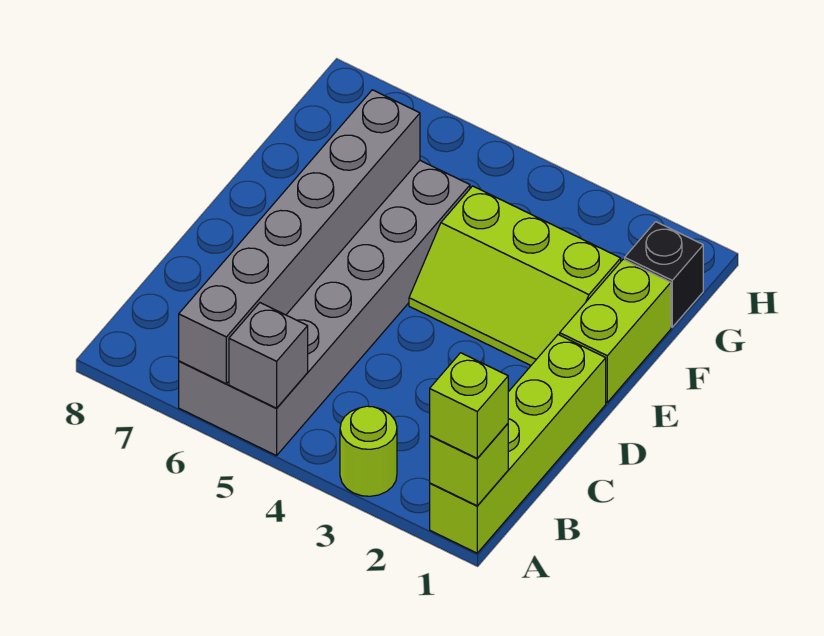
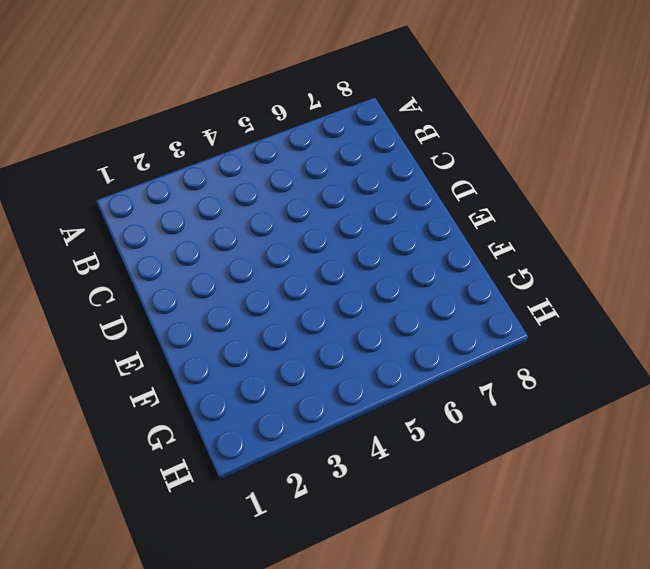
none -> lime brick A1:D1 level 1
none -> lime round brick A3 level 1

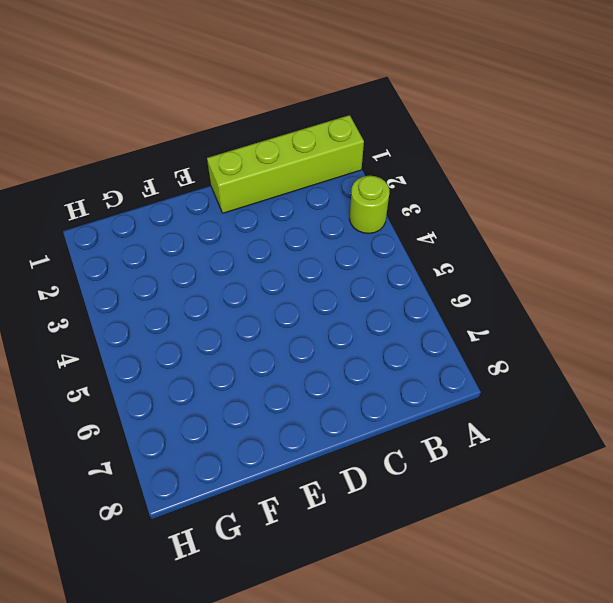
none -> grey brick A5:F6 level 1
none -> lime brick E1:F1 level 1

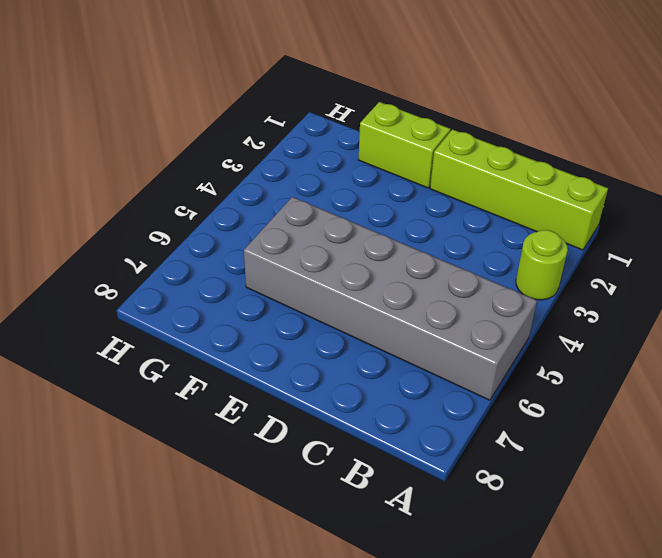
none -> lime slope E2:F4 level 1 top F
none -> black brick G1 level 1

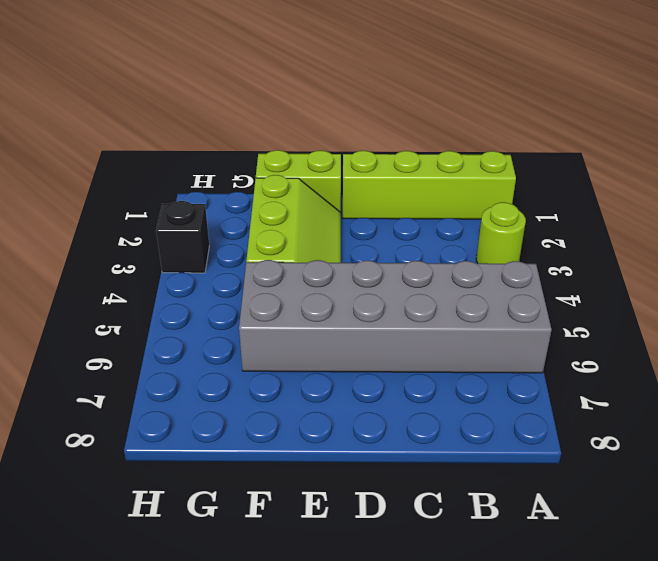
black brick H3 level 1 -> black brick G1 level 1
none -> lime brick A1 level 2
none -> grey brick A5 level 2

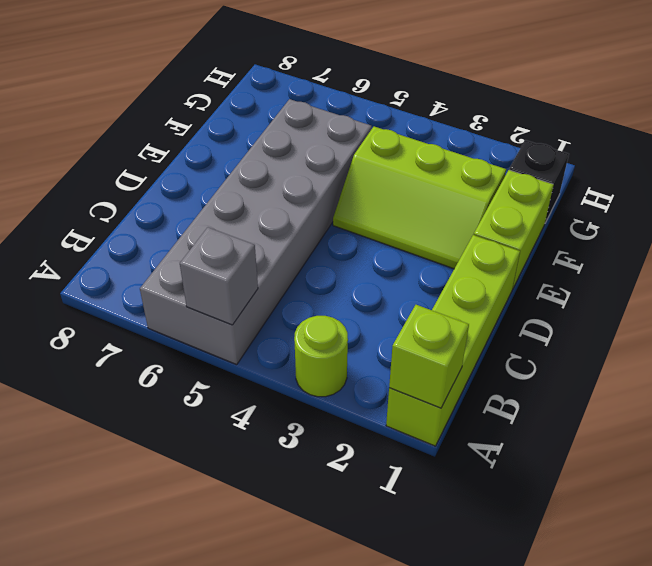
none -> grey brick A6:F6 level 2
none -> lime brick A1 level 3

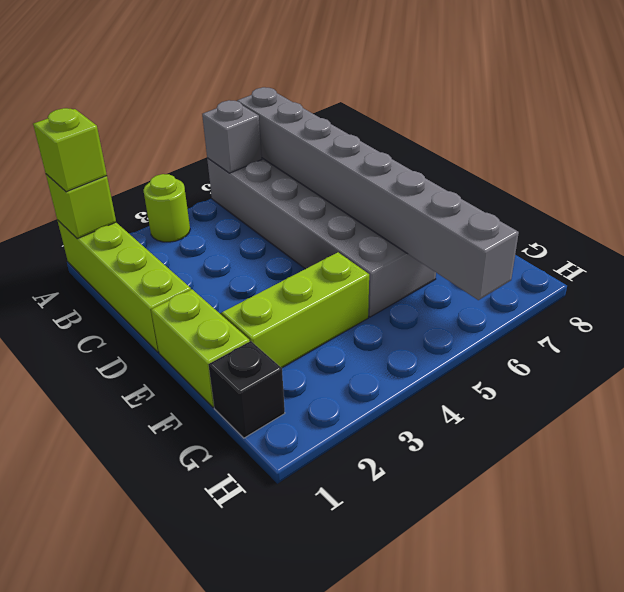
grey brick A6:H6 level 2 -> grey brick A6:F6 level 2

